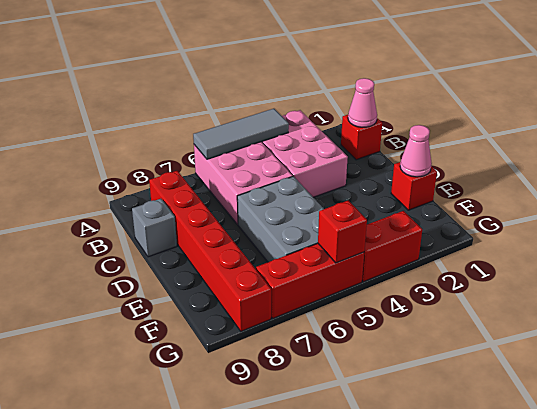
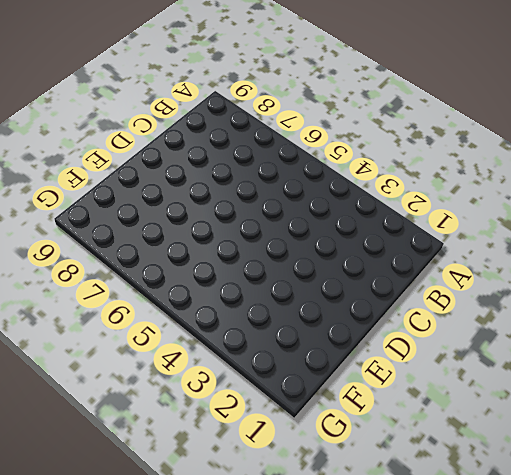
none -> pink brick A3:C4 level 1
none -> pink brick A5:C6 level 1
none -> red brick B1 level 1

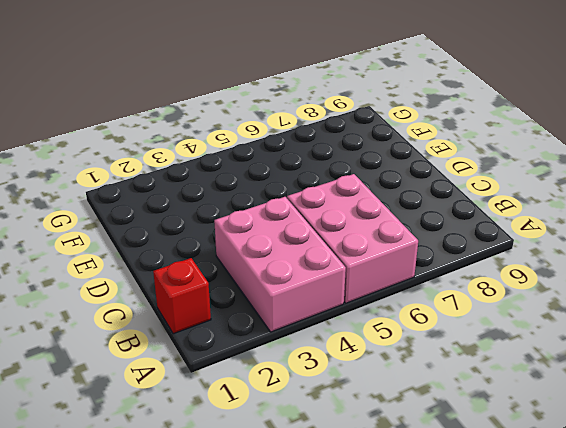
none -> red brick B8:G8 level 1
none -> grey brick C9 level 1
none -> grey brick D5:F6 level 1

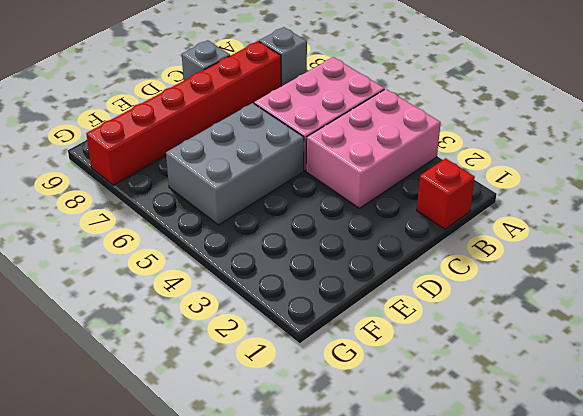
grey brick A8 level 1 -> none
none -> red brick E1 level 1
none -> red brick G3:G4 level 1
none -> red brick G5:G7 level 1

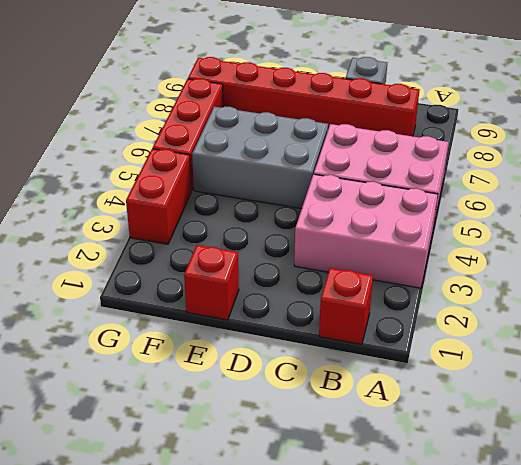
none -> grey tile A4:A6 level 2
none -> pink cone B1 level 2
none -> pink cone E1 level 2

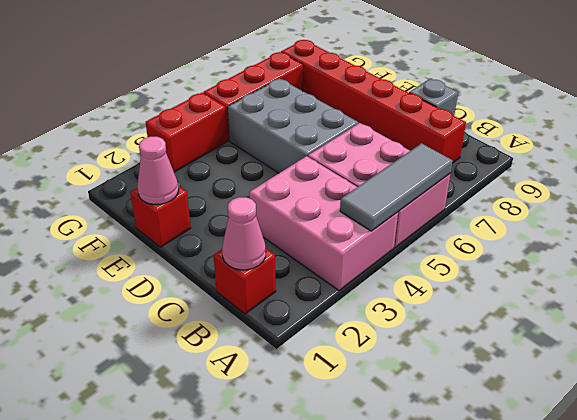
none -> red brick G5 level 2

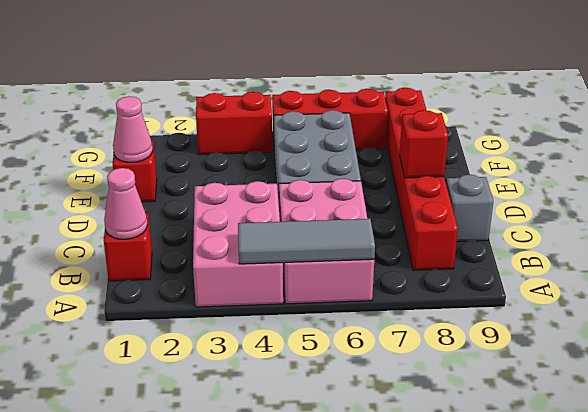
red brick D8 level 2 -> red brick G5 level 2

